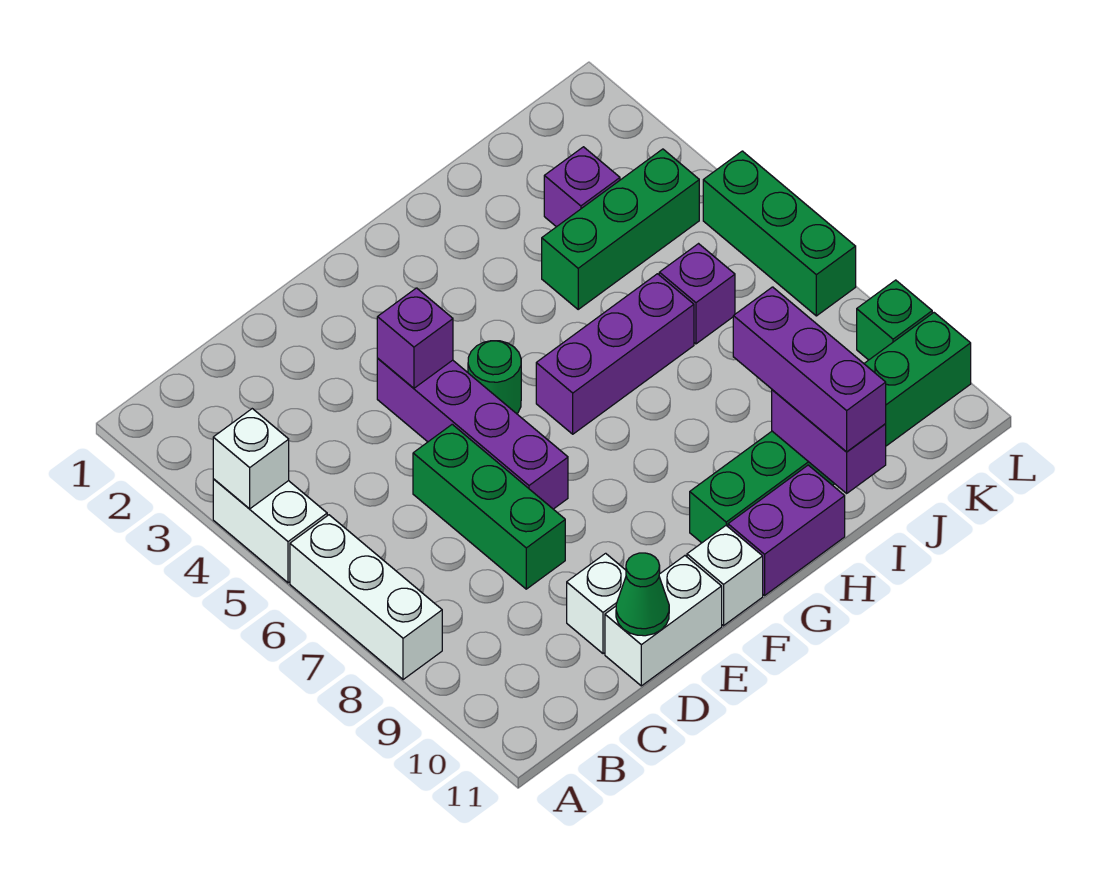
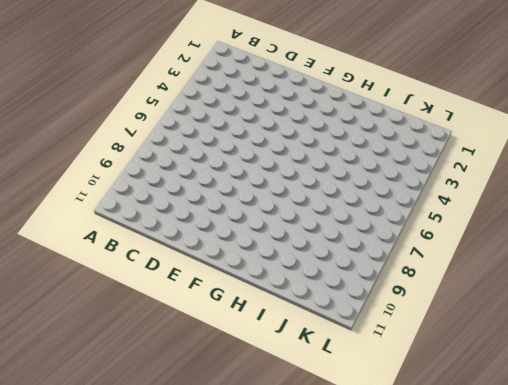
none -> white brick A4:A5 level 1
none -> white brick A6:A8 level 1
none -> green brick D6:D8 level 1

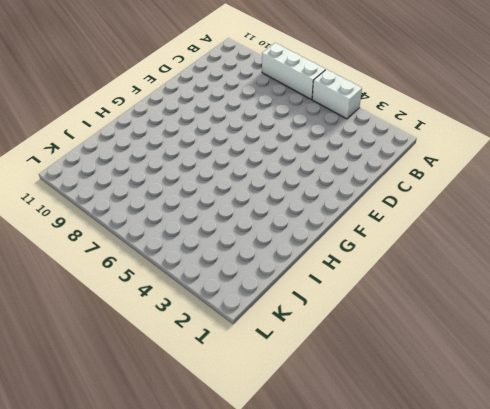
none -> green brick D6:D8 level 1
none -> white brick D10 level 1
none -> white brick D11:E11 level 1

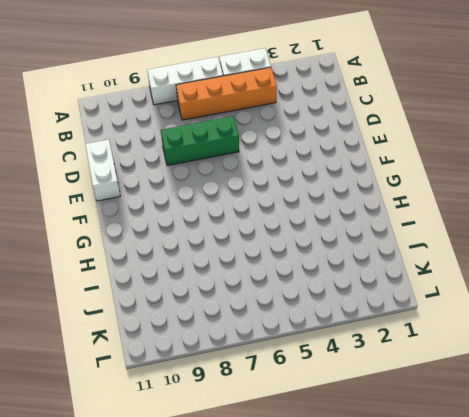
orange brick B4:B7 level 1 -> none
none -> white brick D10 level 1
none -> purple brick E4:E7 level 1
none -> green round brick F5 level 1

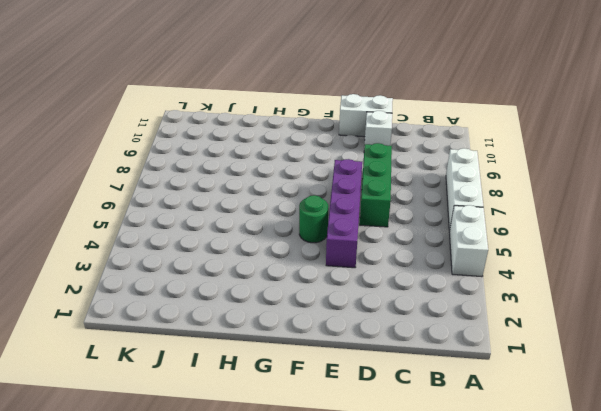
none -> white brick F11 level 1
none -> purple brick G6:I6 level 1
none -> green brick G10:L10 level 1

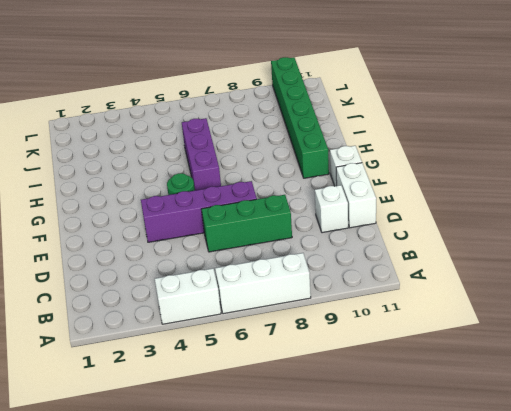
none -> purple brick G11:H11 level 1
none -> green brick I4:K4 level 1
none -> purple brick J3 level 1

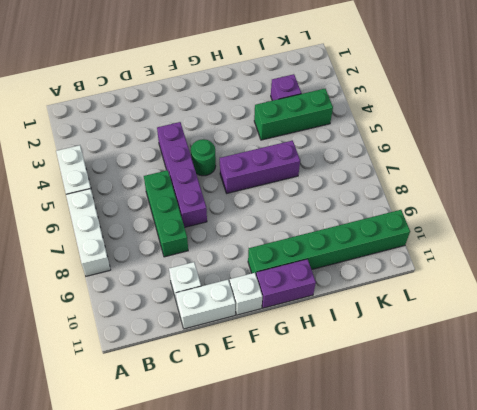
none -> purple brick J6 level 1
none -> green brick L5:L7 level 1
none -> green brick L9 level 1

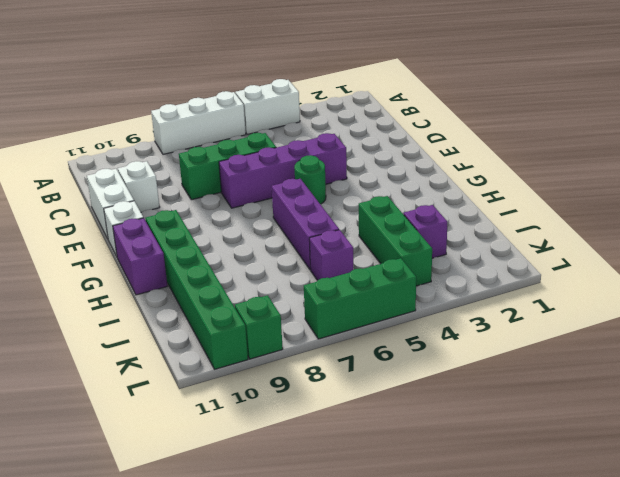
none -> white brick A4 level 2
none -> green cone D11 level 2
none -> purple brick E4 level 2

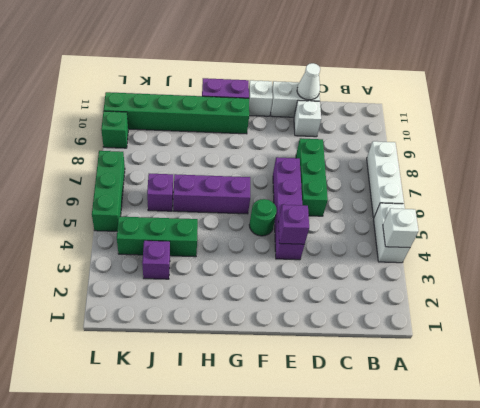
white cone D11 level 2 -> green cone D11 level 2
none -> purple brick I10:I11 level 2
none -> purple brick I9:I11 level 3

